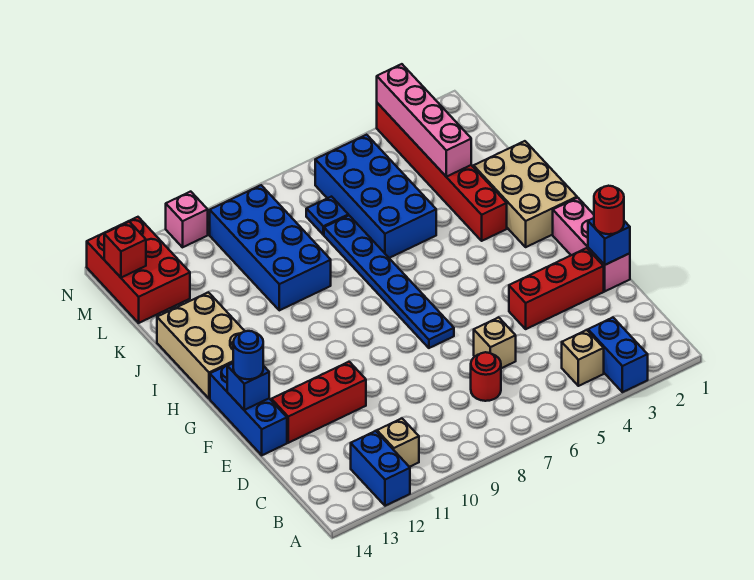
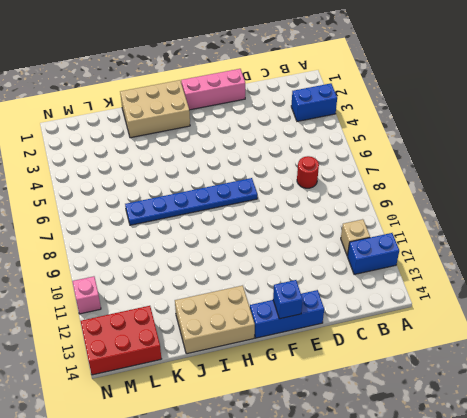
none -> tan brick B4 level 1
none -> tan brick D6 level 1
none -> red brick E2:E4 level 1

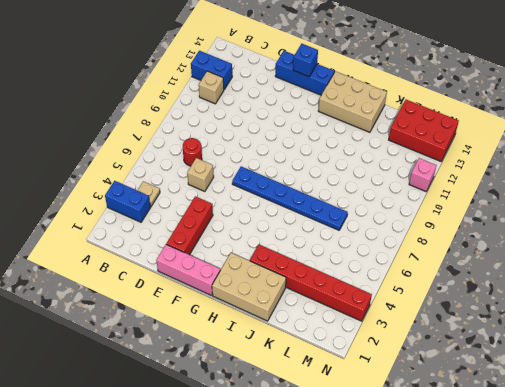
tan plate B4 level 1 -> tan brick B4 level 1
none -> red brick E11:E13 level 1
none -> blue brick J5:M6 level 1
none -> blue brick J9:M10 level 1

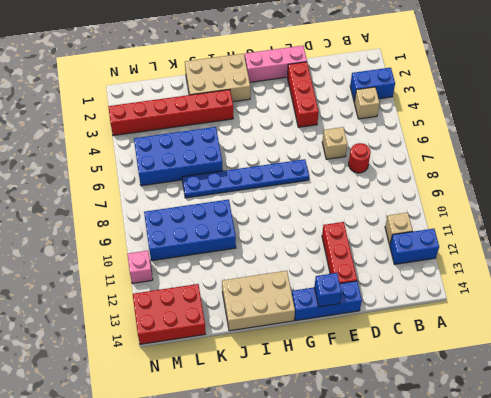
none -> blue plate L7 level 1
none -> blue brick E1 level 2
none -> pink brick K3:N3 level 2

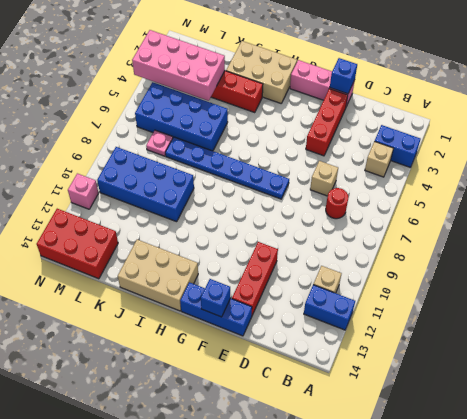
pink brick K3:N4 level 2 -> pink brick K3:N3 level 2
pink plate L7 level 1 -> blue plate L7 level 1
none -> red brick M14 level 2
none -> red round brick E1 level 3
none -> blue round brick F14 level 3

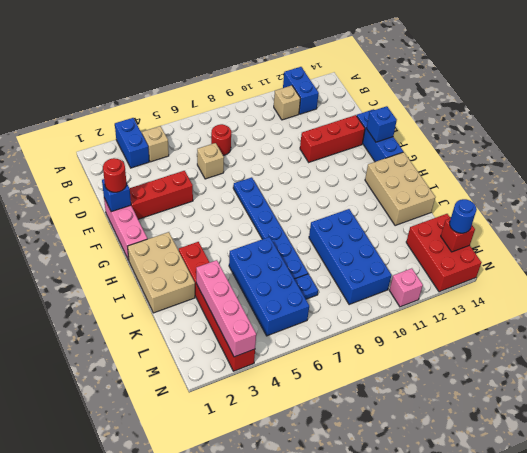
blue round brick M14 level 3 -> blue round brick F14 level 3

